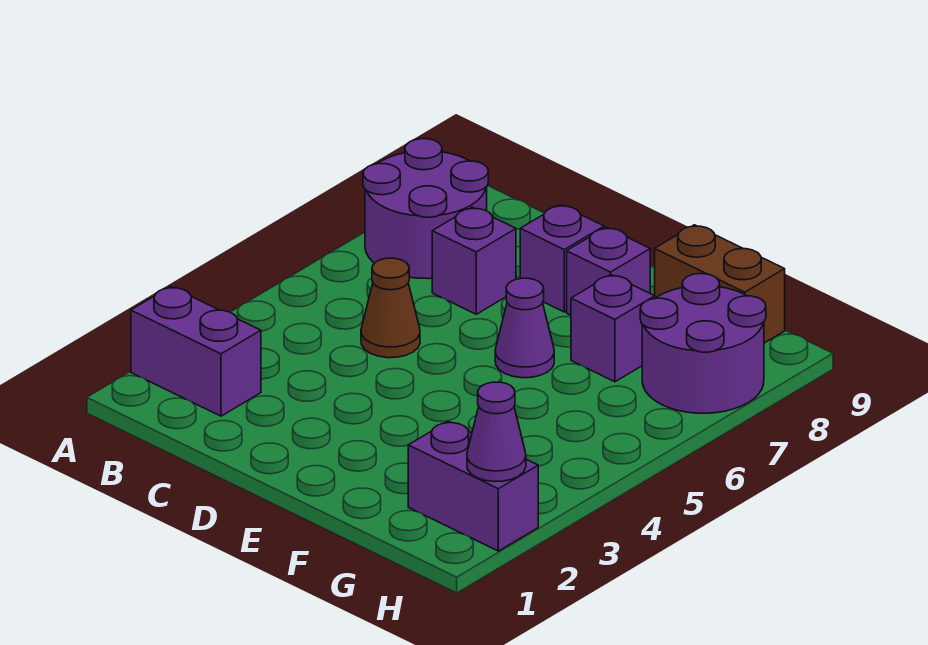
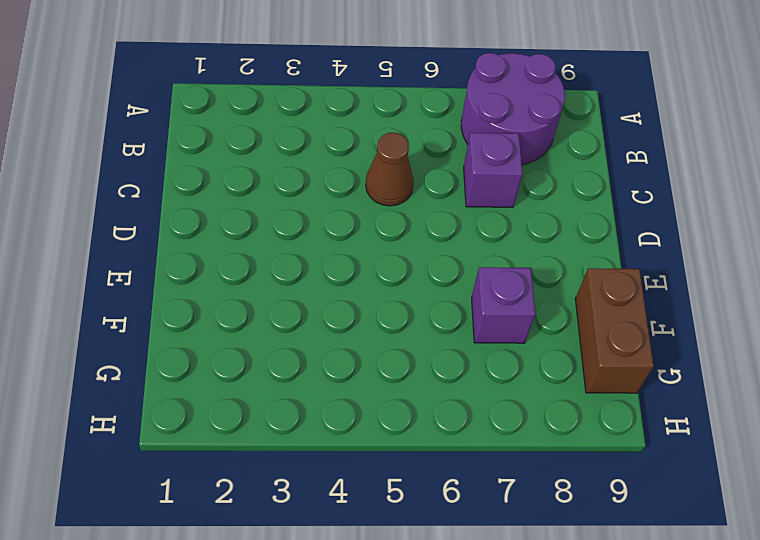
none -> purple brick A2:B2 level 1
none -> purple brick D8 level 1
none -> purple cone E6 level 1

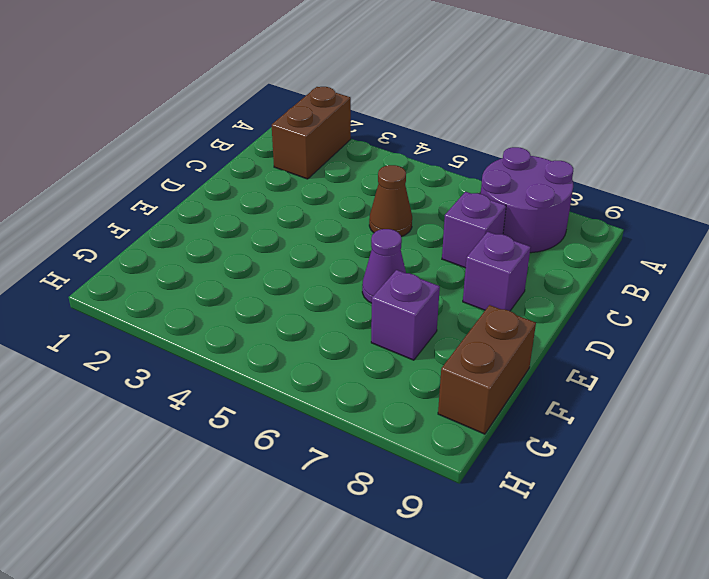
brown brick A2:B2 level 1 -> purple brick A2:B2 level 1
none -> purple brick E8 level 1
none -> purple brick G2:H2 level 1
none -> purple round brick G7:H8 level 1

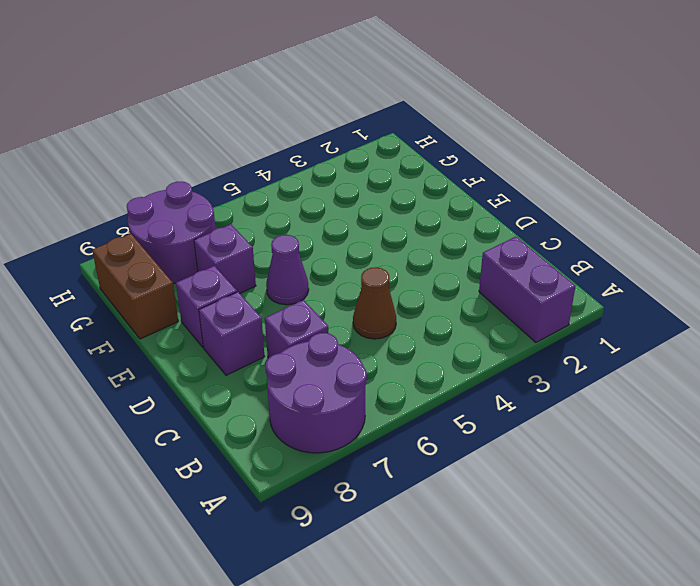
none -> purple brick G2:H2 level 1
none -> purple cone H2 level 2

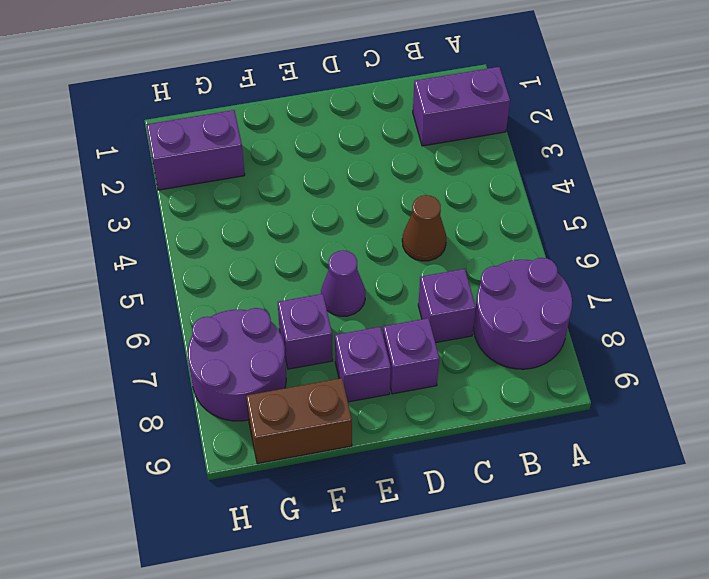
none -> purple cone H2 level 2

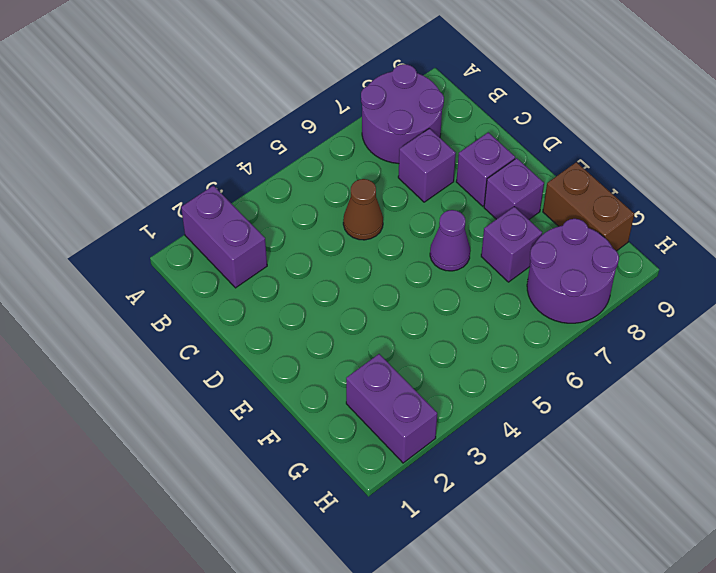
none -> purple cone H2 level 2

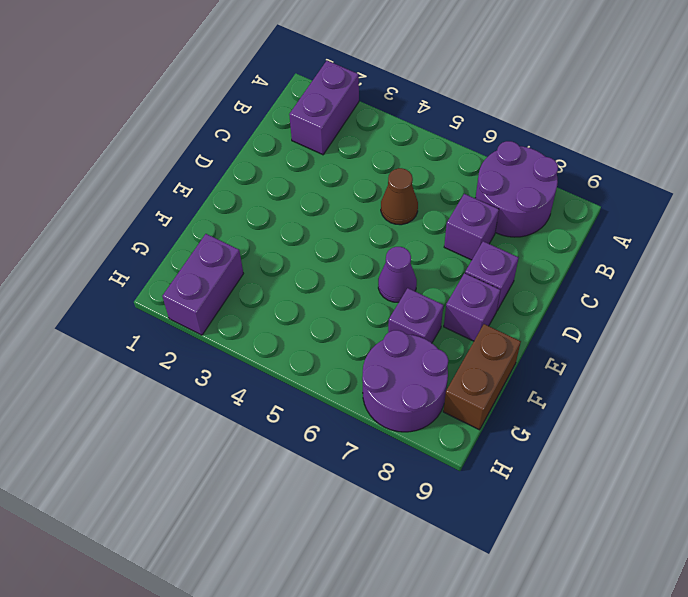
none -> purple cone H2 level 2

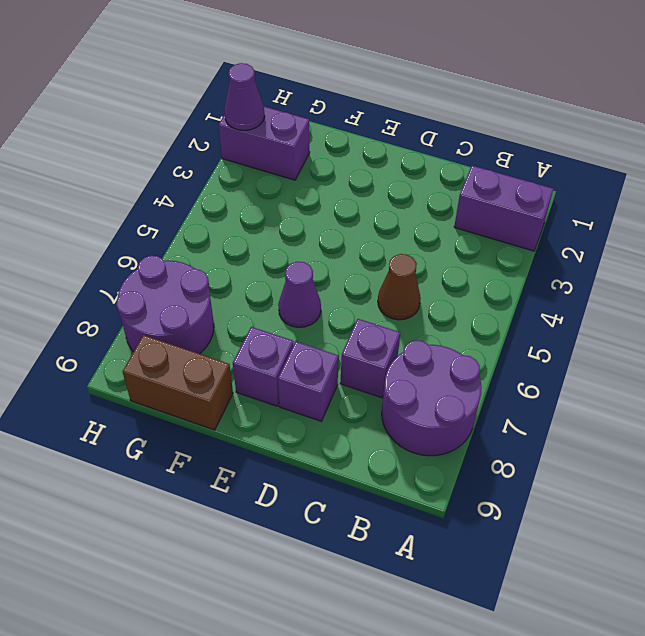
none -> purple brick F7 level 1

